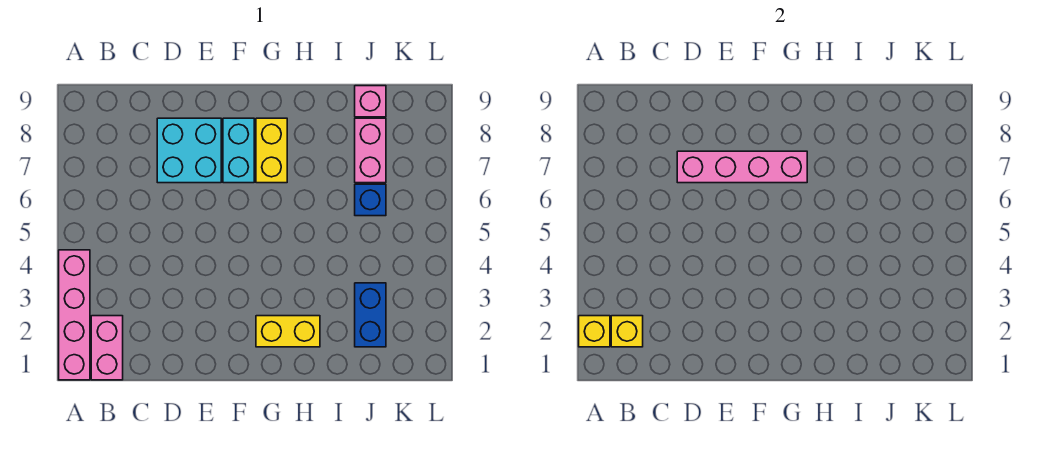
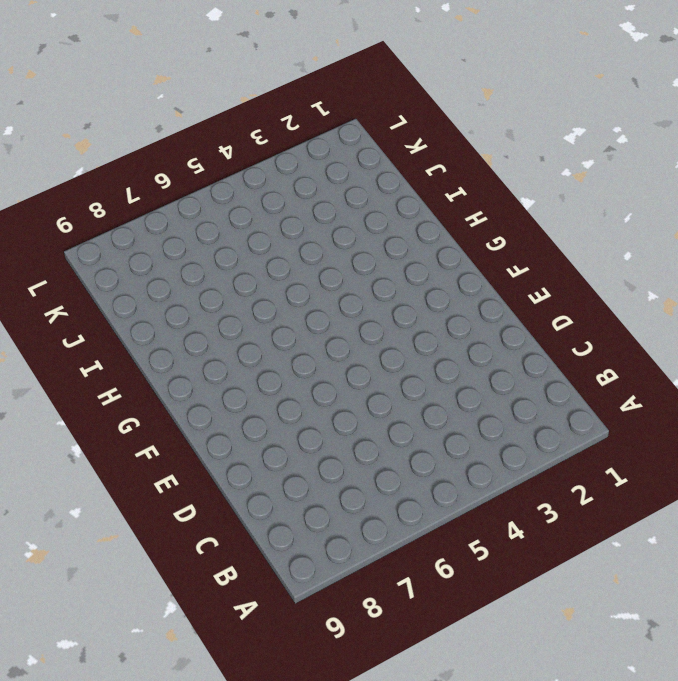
none -> pink brick A1:A4 level 1
none -> pink brick B1:B2 level 1
none -> cyan brick D7:E8 level 1

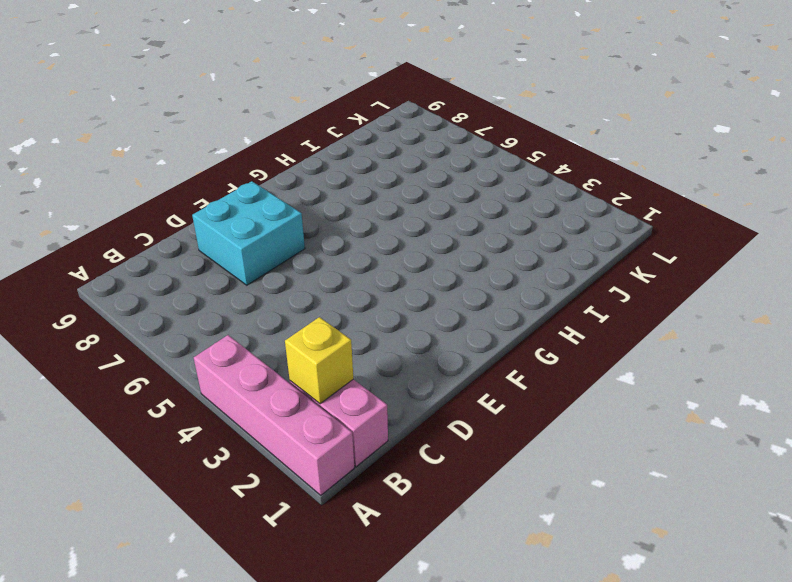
none -> cyan brick F7:F8 level 1
none -> yellow brick G2:H2 level 1
none -> yellow brick G7:G8 level 1

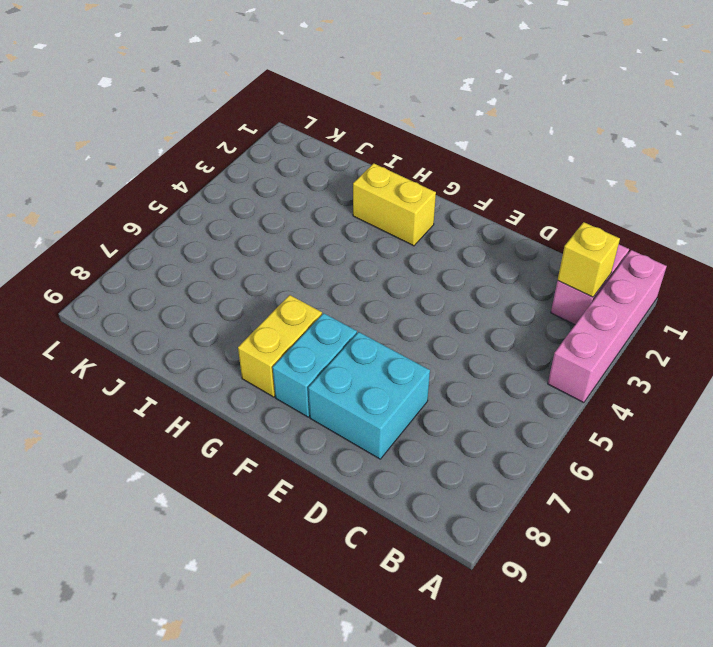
none -> blue brick J2:J3 level 1
none -> blue brick J6 level 1
none -> pink brick J7:J8 level 1

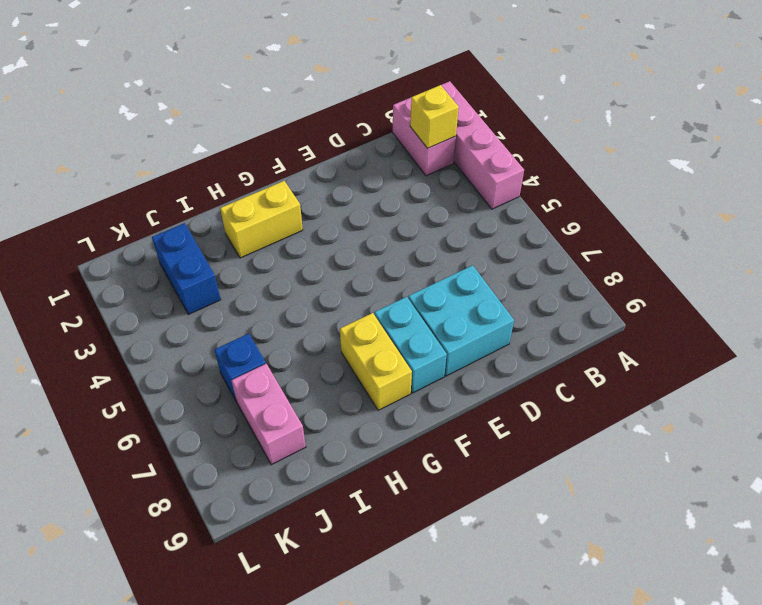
none -> pink brick J9 level 1
none -> yellow brick A2 level 2
none -> pink brick D7:G7 level 2

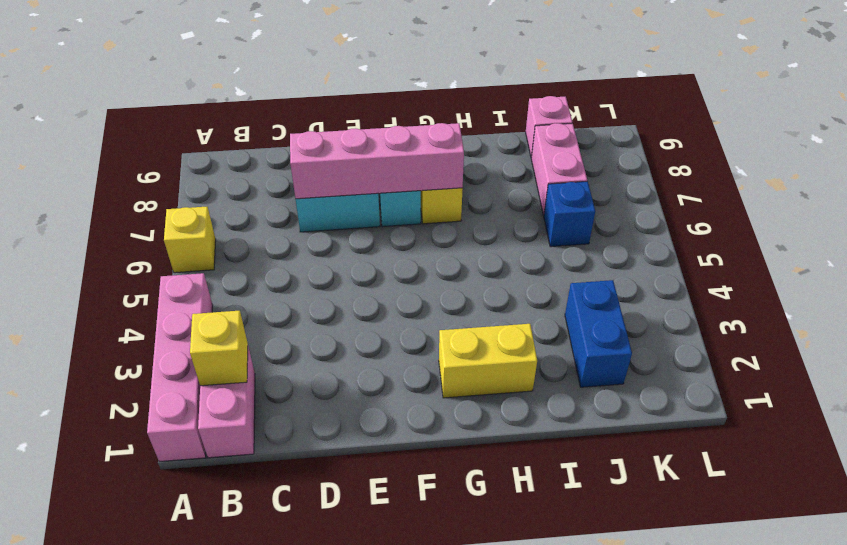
yellow brick A6 level 1 -> yellow brick A2 level 2

